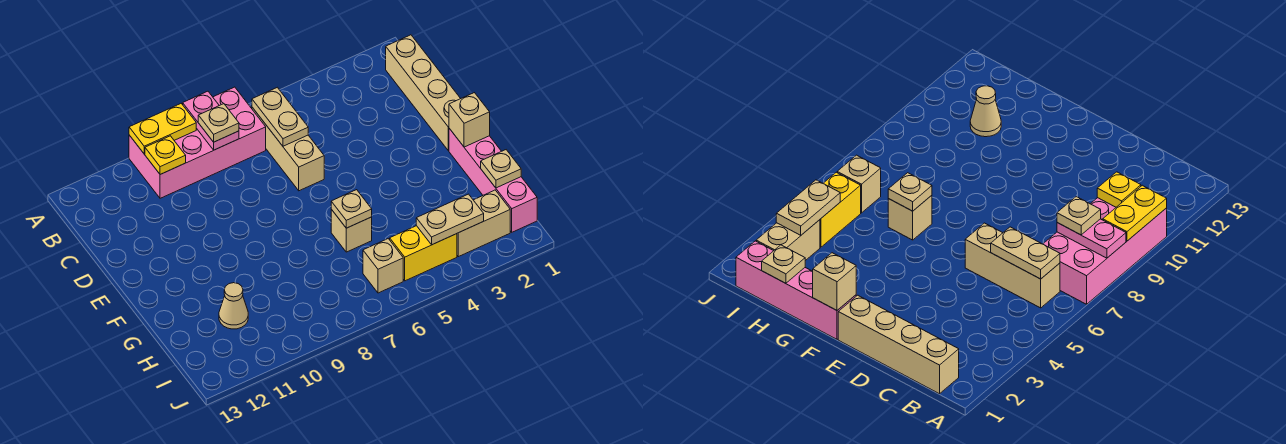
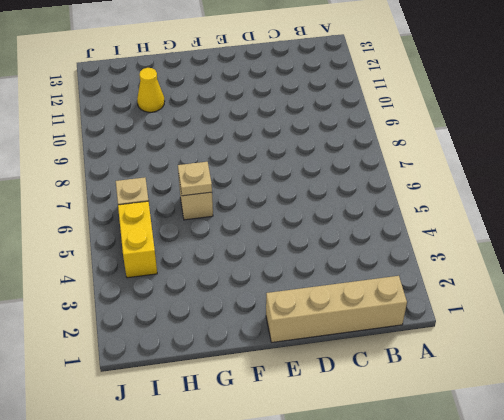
yellow cone H11 level 1 -> tan cone H11 level 1
none -> pink brick A7:B10 level 1
none -> tan brick B6:D6 level 1
none -> pink brick F1:I1 level 1

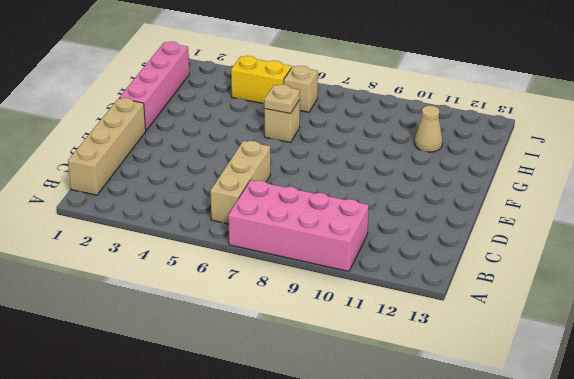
none -> tan brick I2:I3 level 1
none -> pink plate A8:B8 level 2
none -> yellow plate A9:A10 level 2

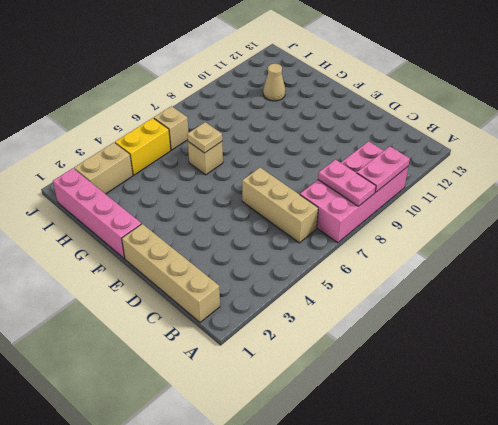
pink plate A9:A10 level 2 -> yellow plate A9:A10 level 2
none -> tan plate B6:C6 level 2
none -> yellow plate B10 level 2
none -> tan brick F1 level 2

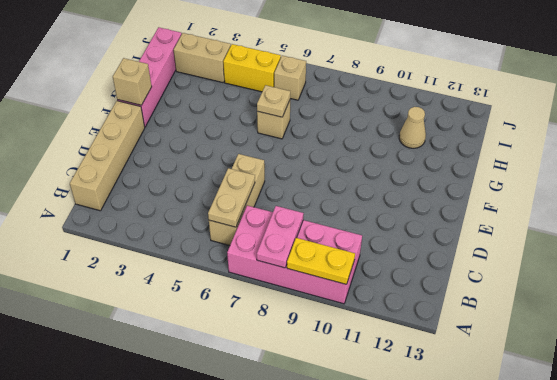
none -> yellow plate B10 level 2
none -> tan plate H1 level 2
none -> tan plate I3:I4 level 2

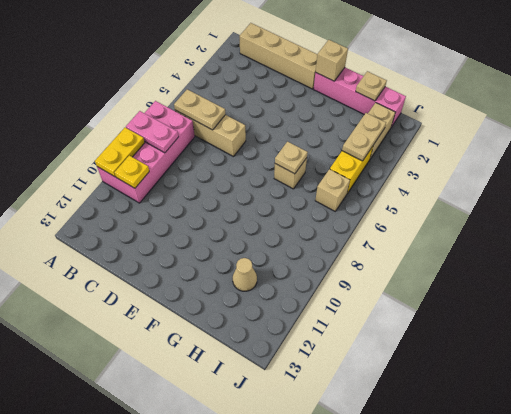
none -> tan plate B8 level 3

